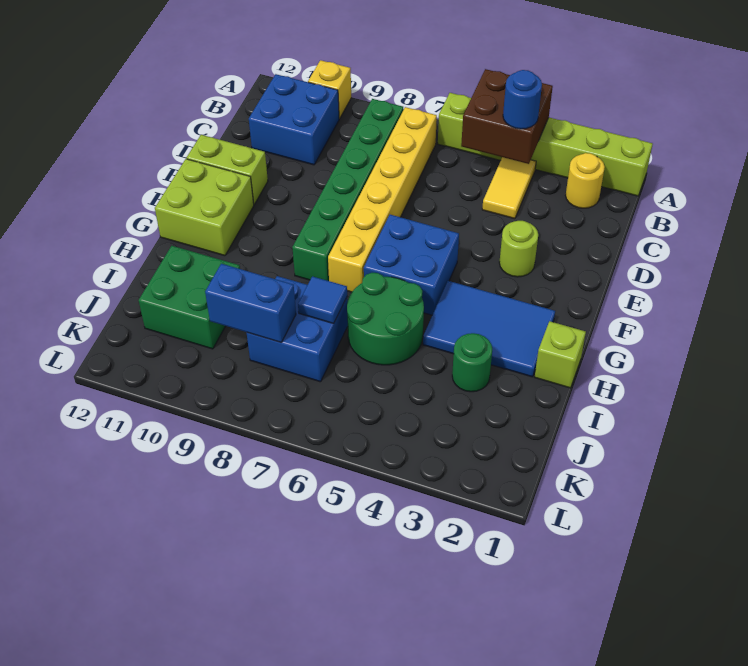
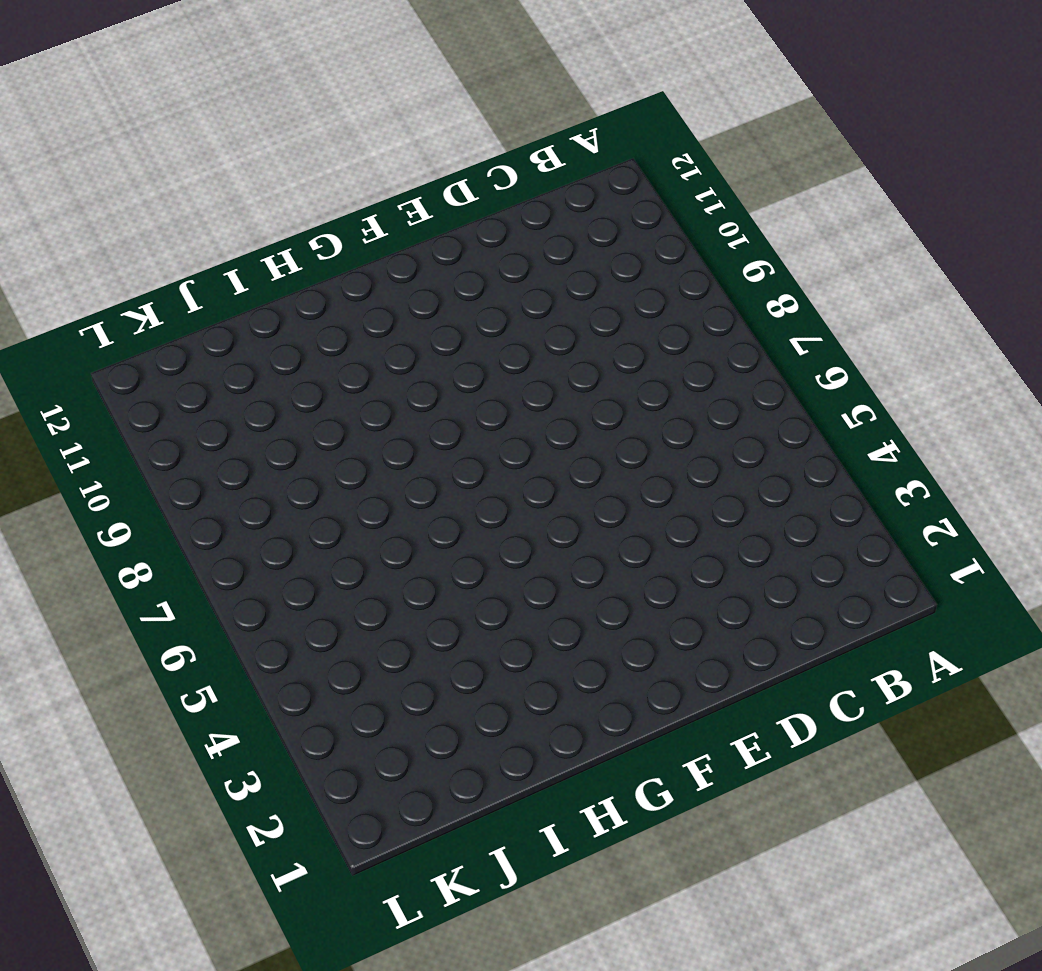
none -> lime brick A1:A6 level 1
none -> yellow brick A10 level 1
none -> yellow round brick B2 level 1

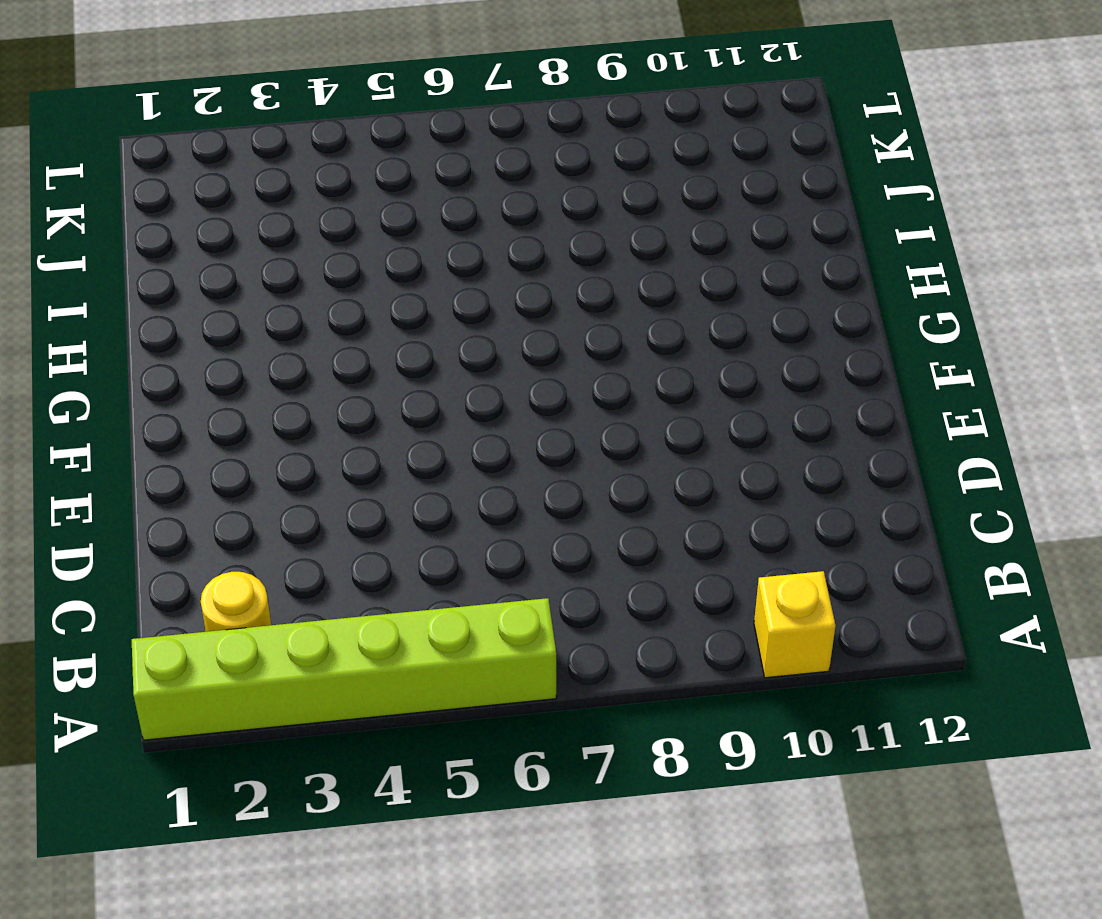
none -> yellow tile B4:C4 level 1
none -> yellow brick B7:G7 level 1
none -> green brick B8:G8 level 1

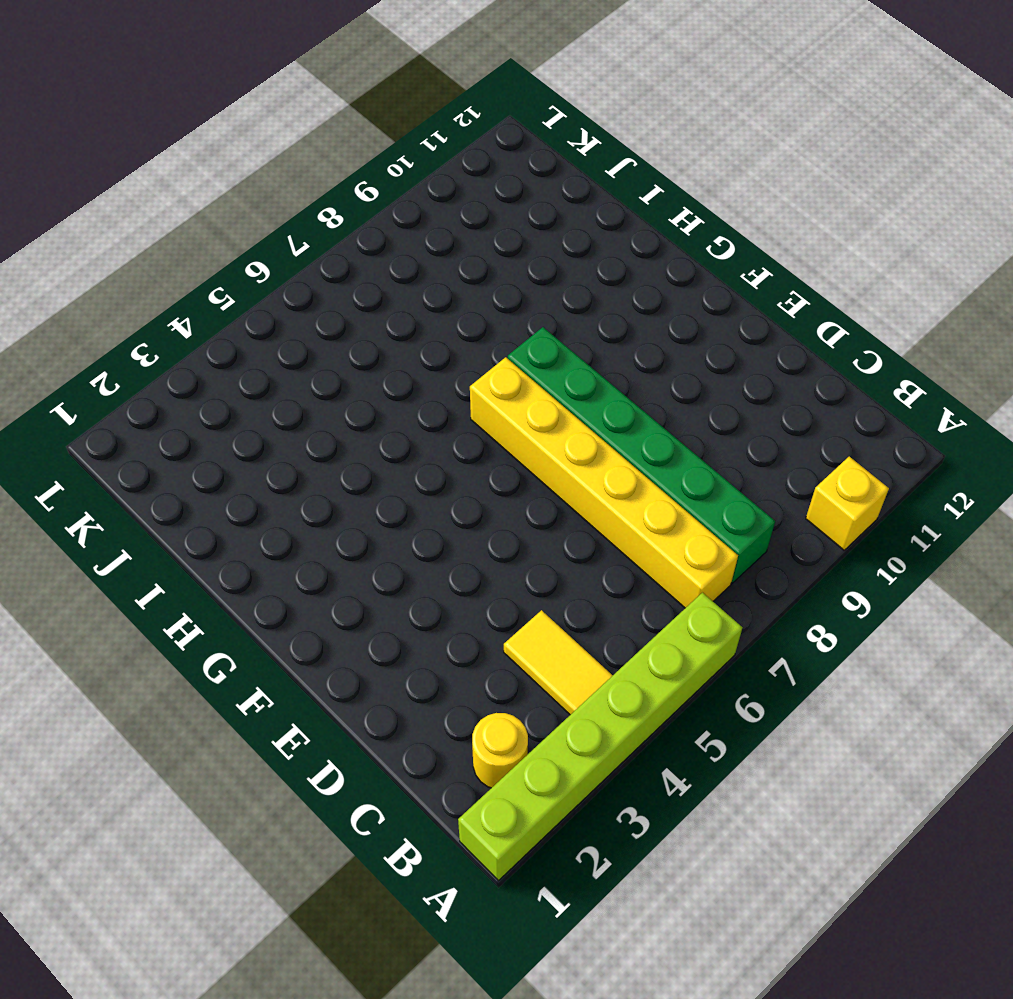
none -> blue brick B10:C11 level 1
none -> lime round brick E3 level 1
none -> lime brick E11:E12 level 1

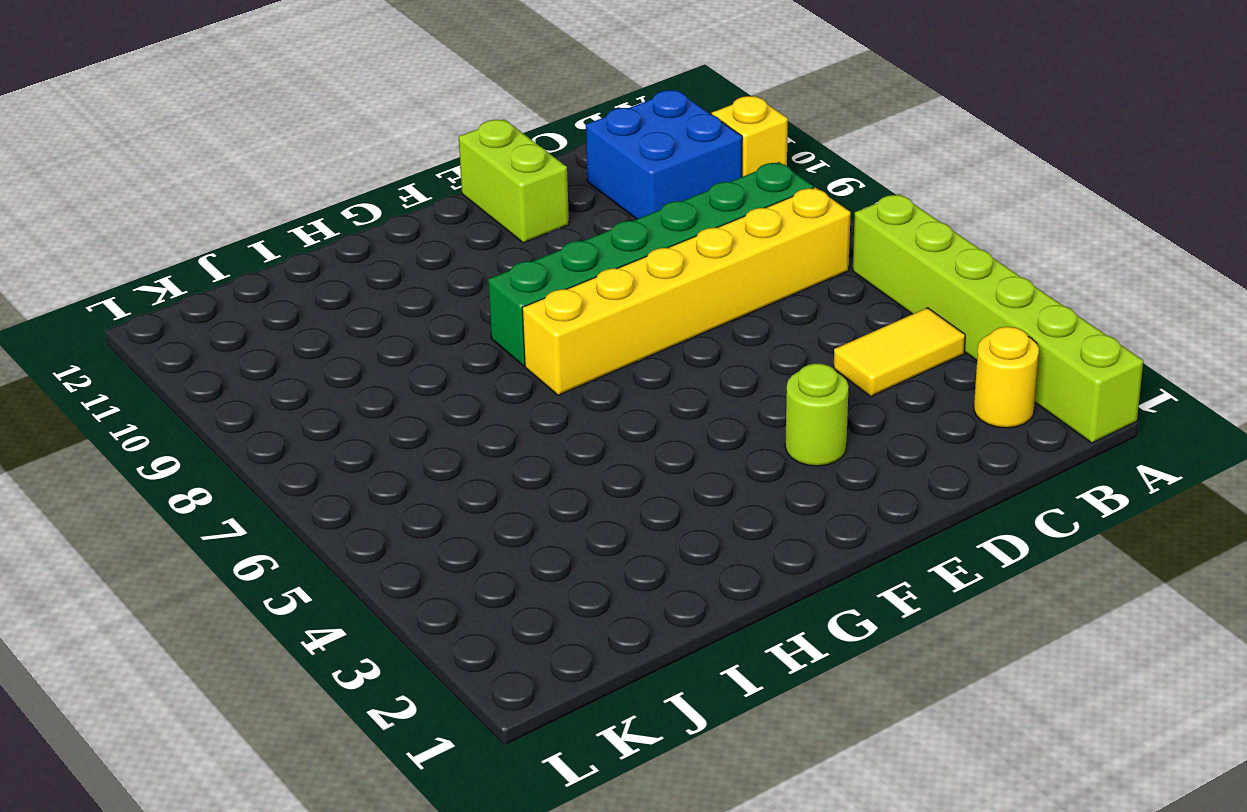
none -> blue brick F5:G6 level 1
none -> lime brick F11:G12 level 1
none -> blue tile G2:H4 level 1

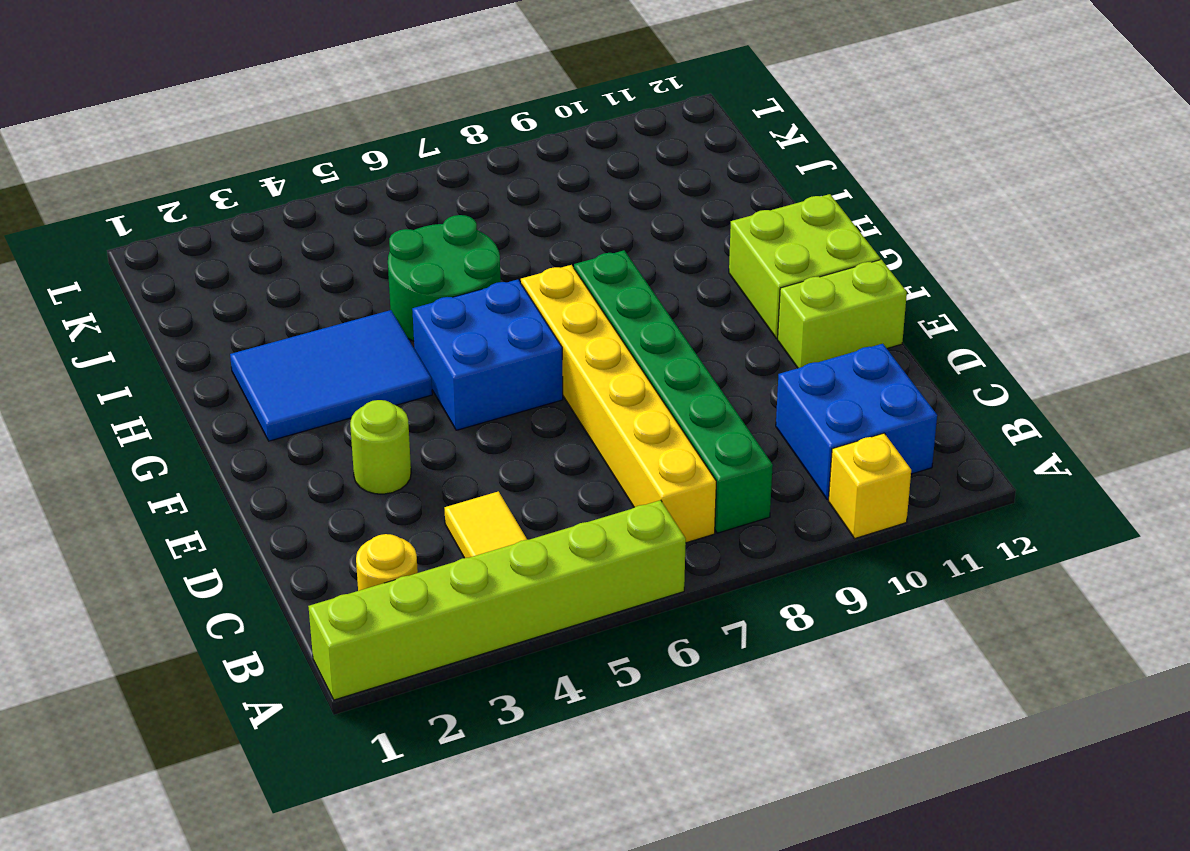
none -> lime brick H1 level 1
none -> green round brick I3 level 1
none -> blue brick I7:J8 level 1

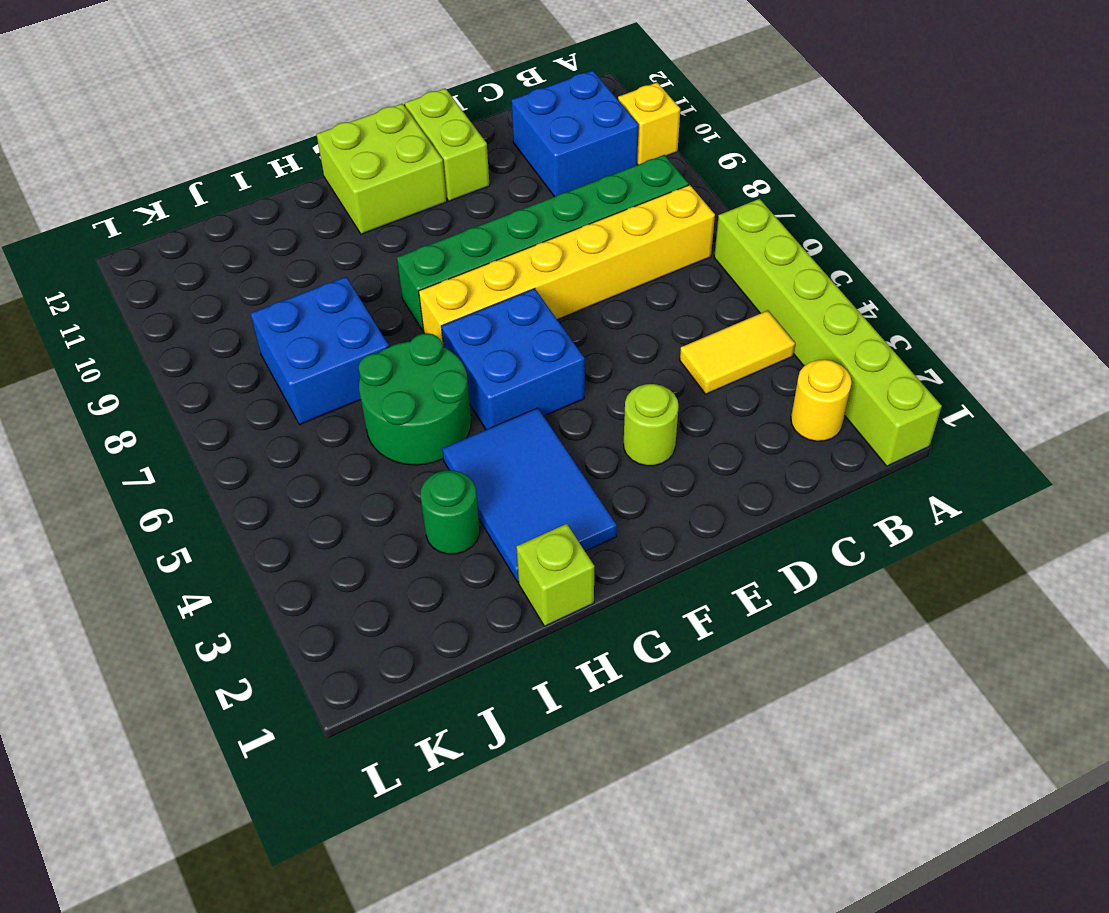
none -> green brick I10:J11 level 1
none -> brown brick A4:B5 level 2
none -> blue tile I7 level 2

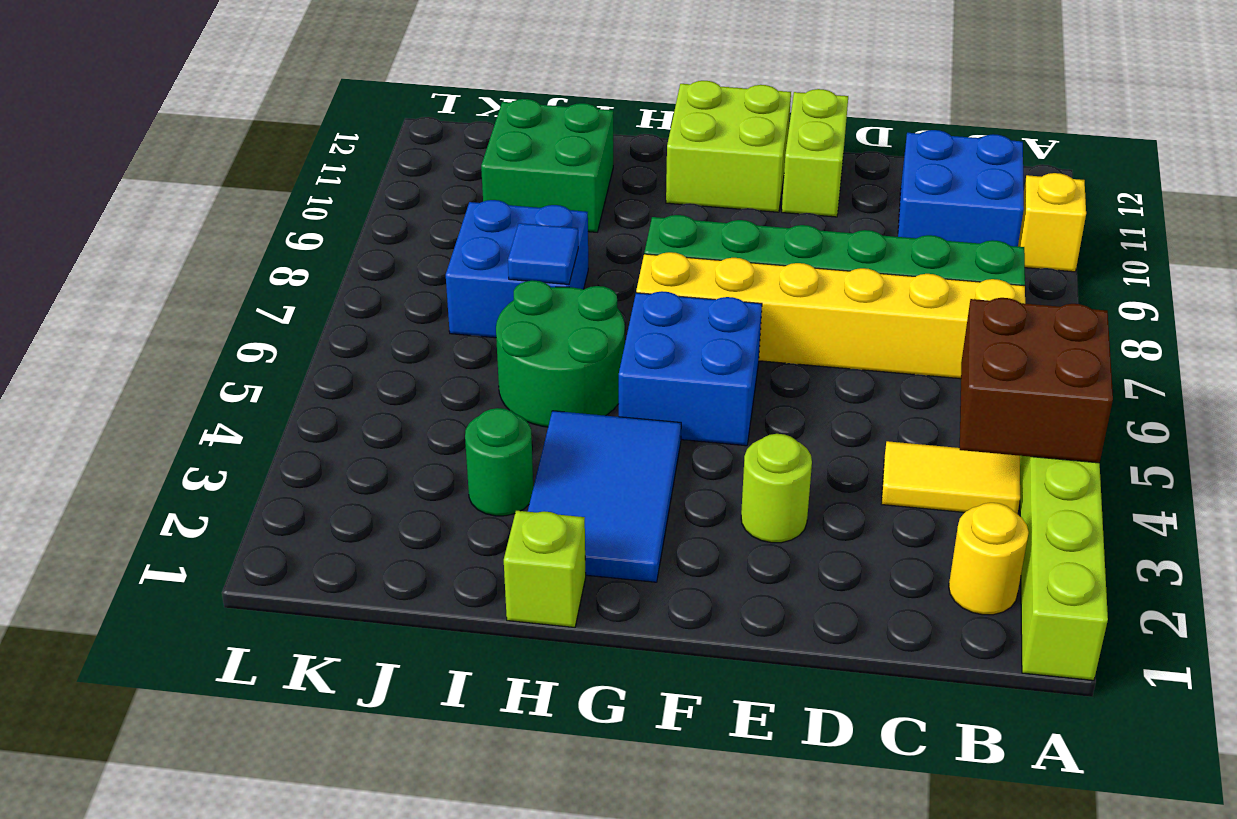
none -> blue brick J8:J9 level 2
none -> blue round brick B4 level 3

